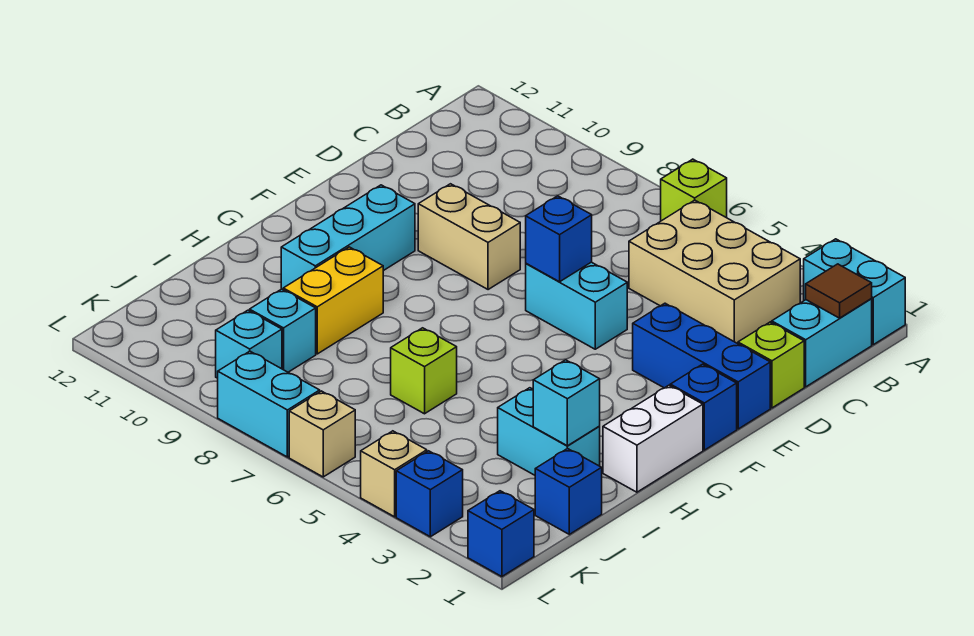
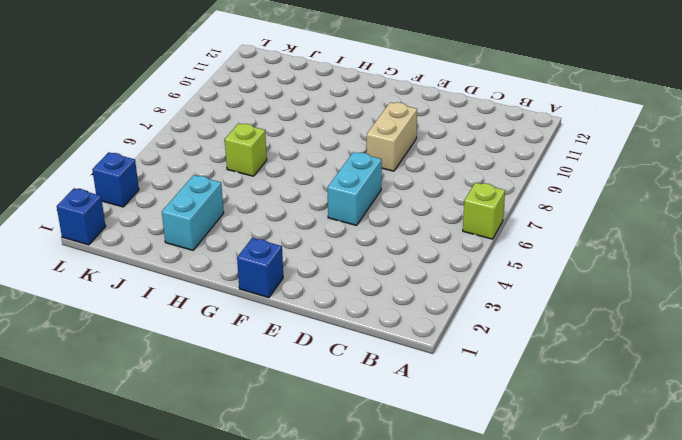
none -> cyan brick A1:A2 level 1
none -> cyan brick B1:C1 level 1
none -> tan brick B3:C5 level 1

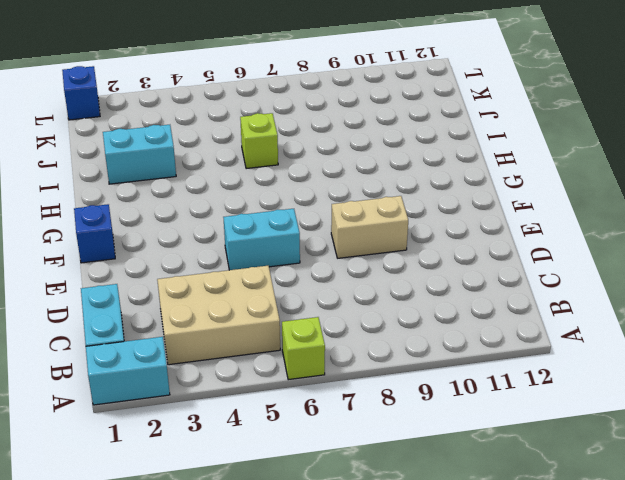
none -> lime brick D1 level 1
none -> blue brick E1:E3 level 1
none -> cyan brick F10:H10 level 1

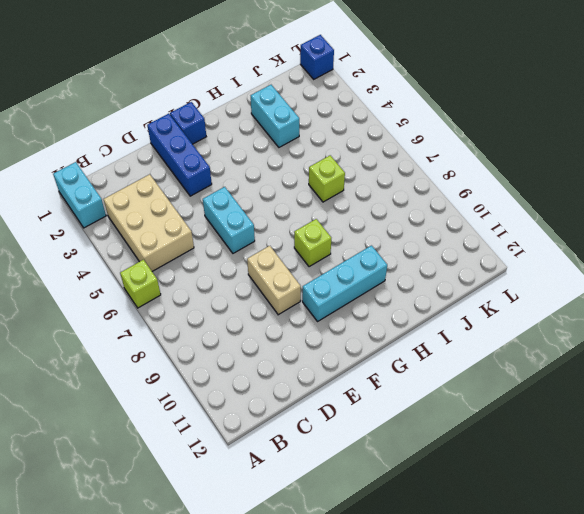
lime brick G8 level 1 -> lime brick D1 level 1
none -> cyan brick B1:C1 level 1
none -> white brick G1:H1 level 1
none -> yellow brick H9:I9 level 1

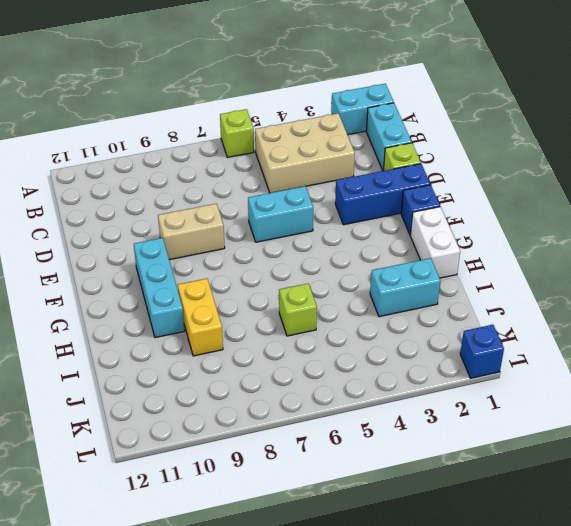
none -> blue brick J1 level 1
none -> cyan brick J9 level 1
none -> cyan brick K9 level 1

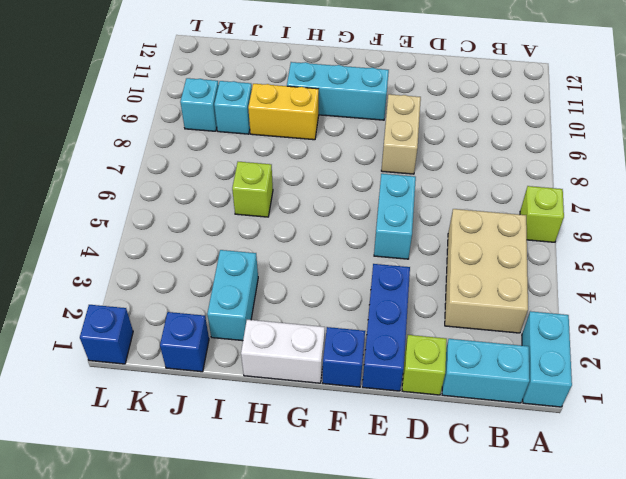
none -> blue brick L3 level 1
none -> tan brick L4 level 1
none -> tan brick L6 level 1

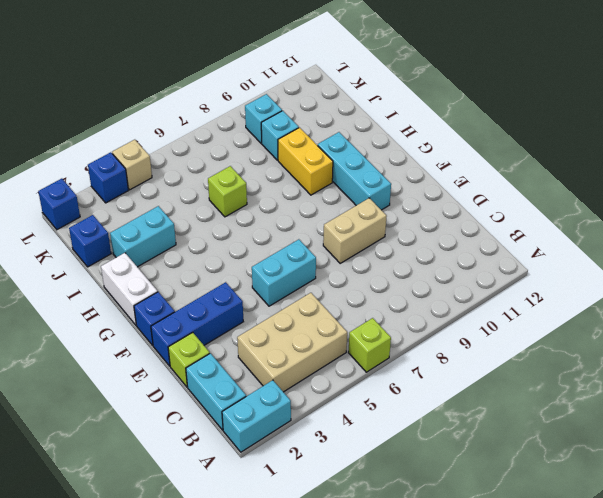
none -> tan brick L6 level 1
none -> cyan brick L7:L8 level 1
none -> brown tile B1 level 2

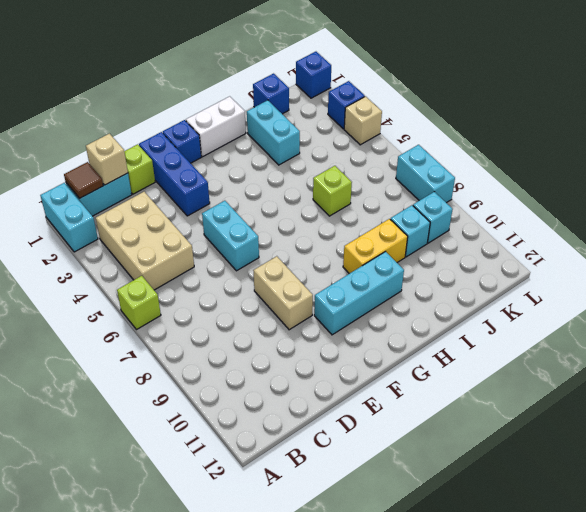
tan brick C1 level 2 -> tan brick L6 level 1
none -> blue brick E6 level 2
none -> cyan brick I2 level 2

